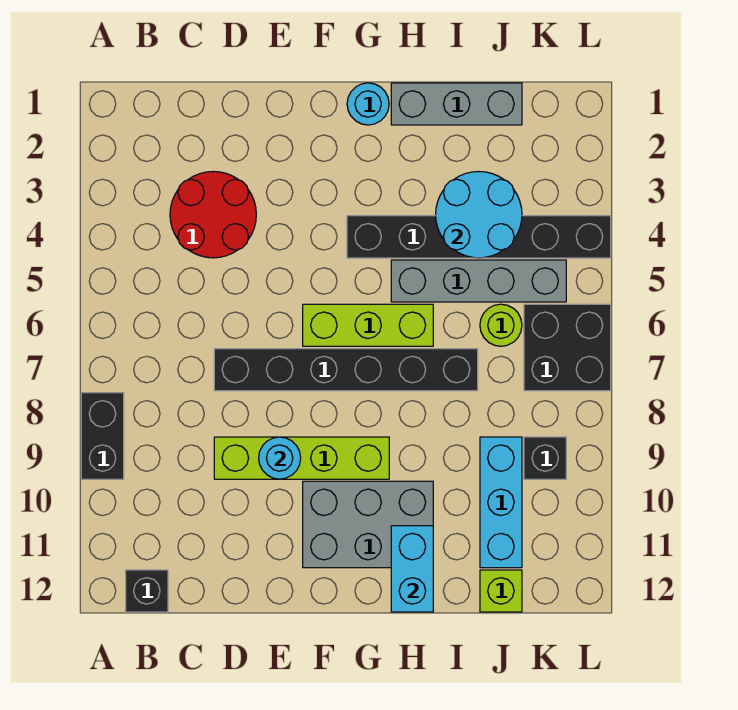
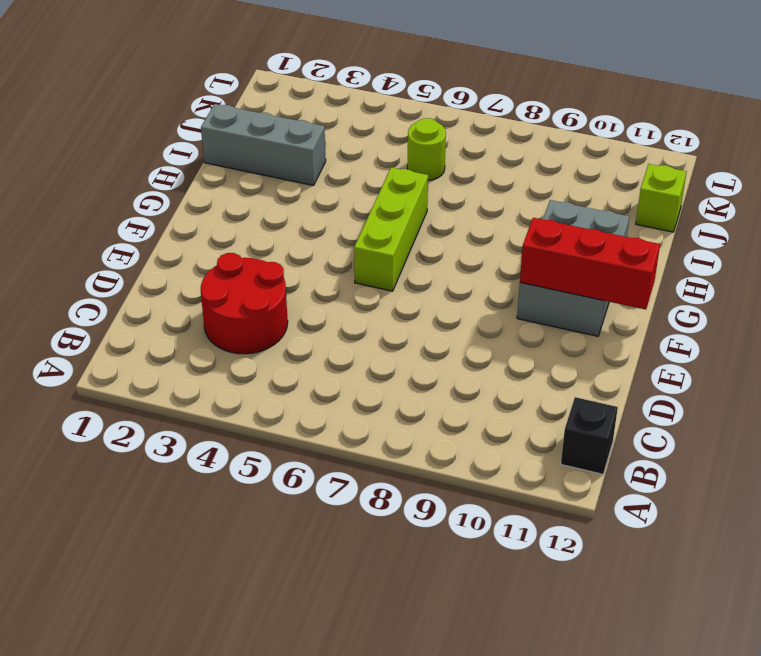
red brick F10:F12 level 2 -> none
grey brick I1:I3 level 1 -> grey brick H1:J1 level 1
none -> black brick A8:A9 level 1
none -> black brick D7:I7 level 1
none -> lime brick D9:G9 level 1

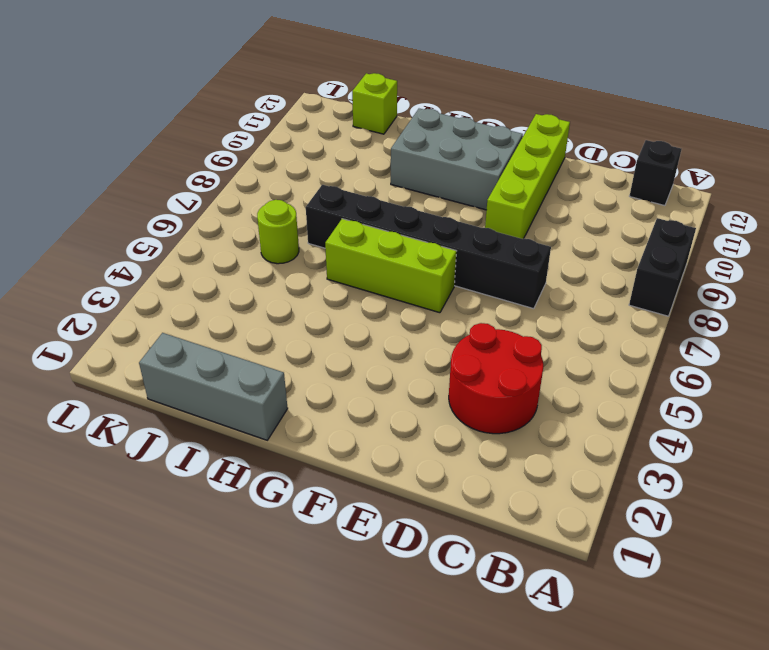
lime brick E9:E12 level 1 -> lime brick D9:G9 level 1
none -> cyan round brick G1 level 1
none -> black brick G4:L4 level 1
none -> grey brick H5:K5 level 1

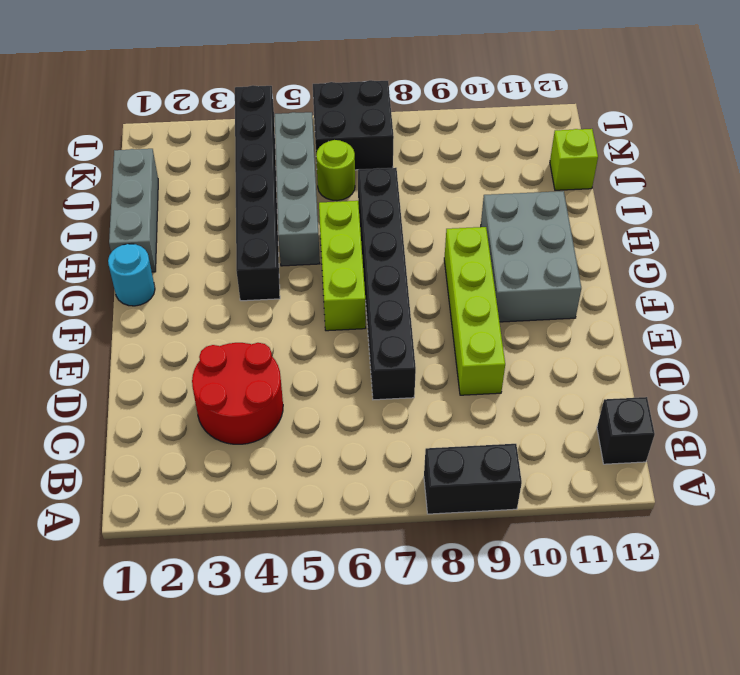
none -> cyan brick J9:J11 level 1
none -> black brick K9 level 1
none -> cyan round brick E9 level 2

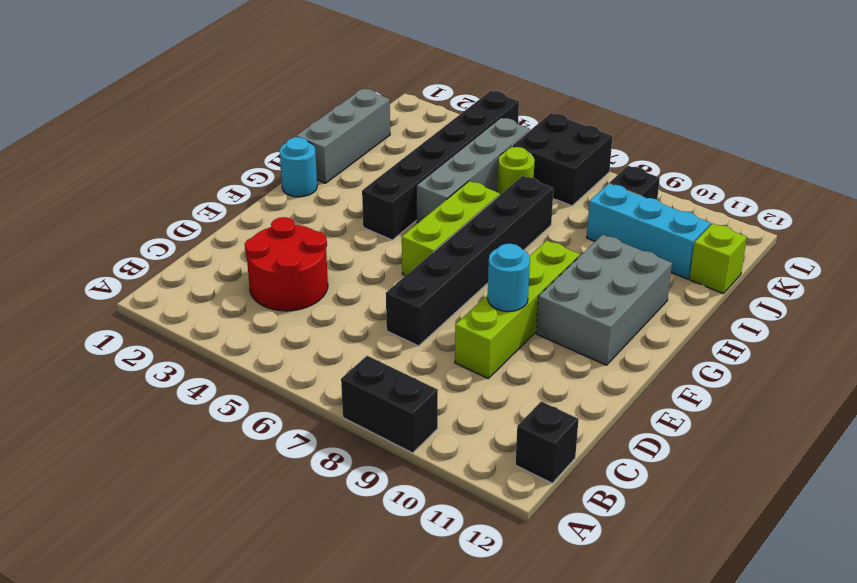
none -> cyan brick H11:H12 level 2
none -> cyan round brick I3:J4 level 2

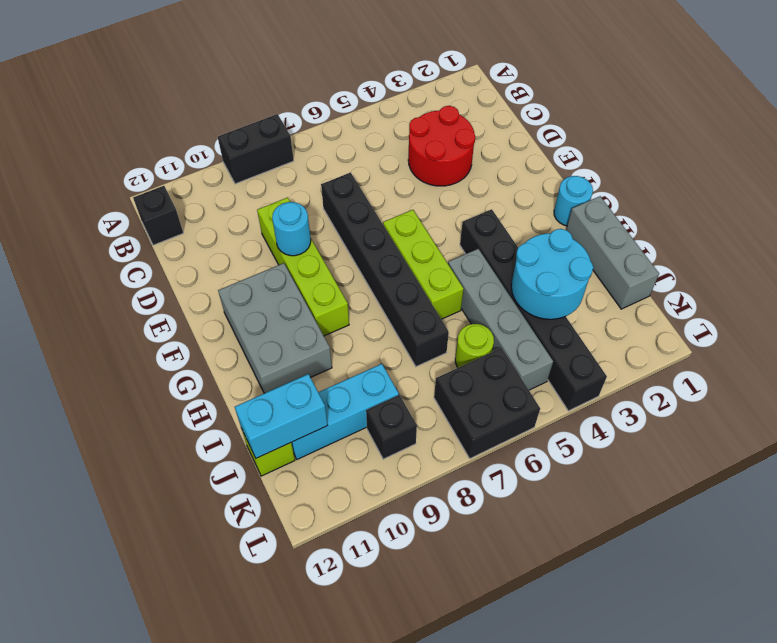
cyan brick J11:J12 level 2 -> cyan brick H11:H12 level 2

